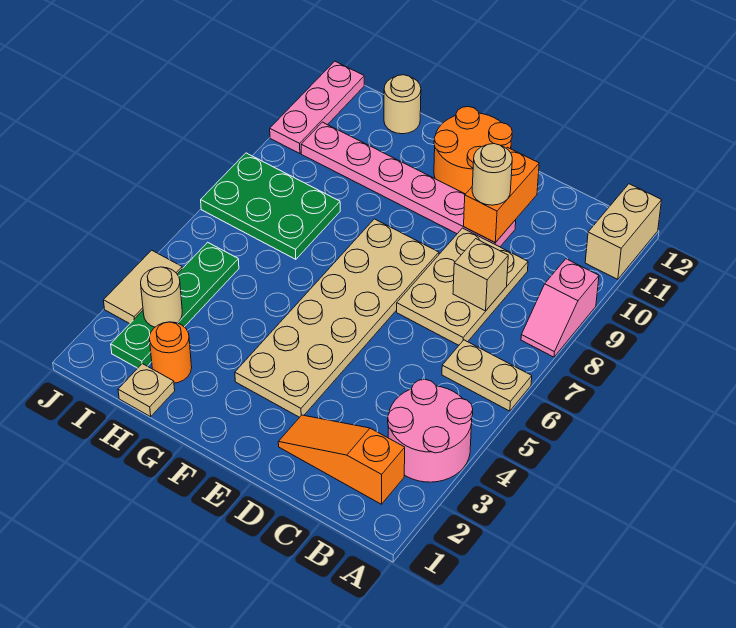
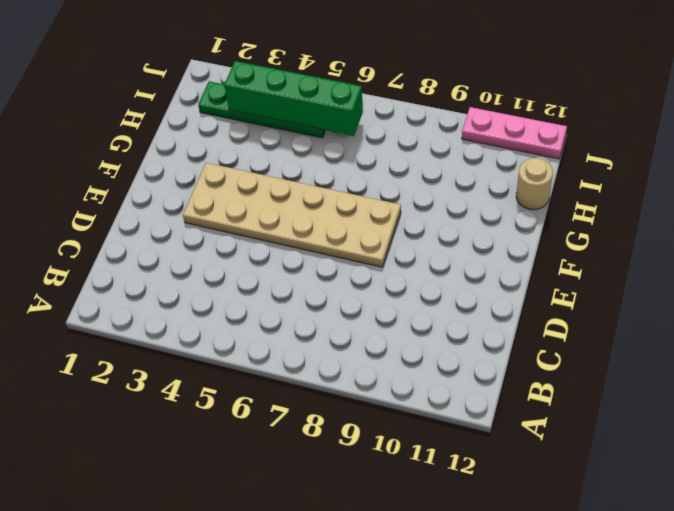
green brick I3:I6 level 2 -> tan round brick I3 level 2
none -> pink round brick A3:B4 level 1
none -> tan plate A6:B6 level 1
none -> pink slope A8:A9 level 1 top 9

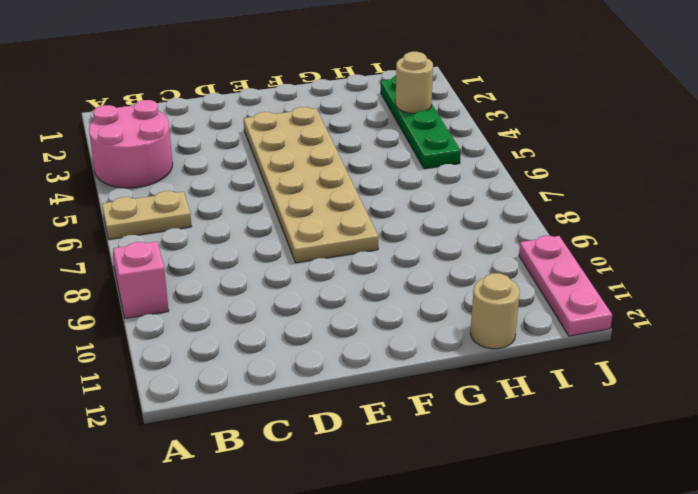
none -> tan brick A11:A12 level 1
none -> orange slope B2:D2 level 1 top B
none -> tan plate C7:D9 level 1

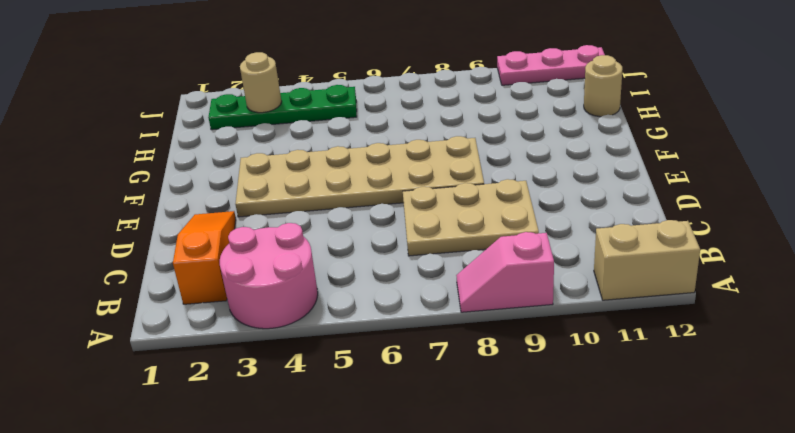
none -> tan plate A6:B6 level 1
none -> pink plate D10:I10 level 1
none -> orange round brick E11:F12 level 1

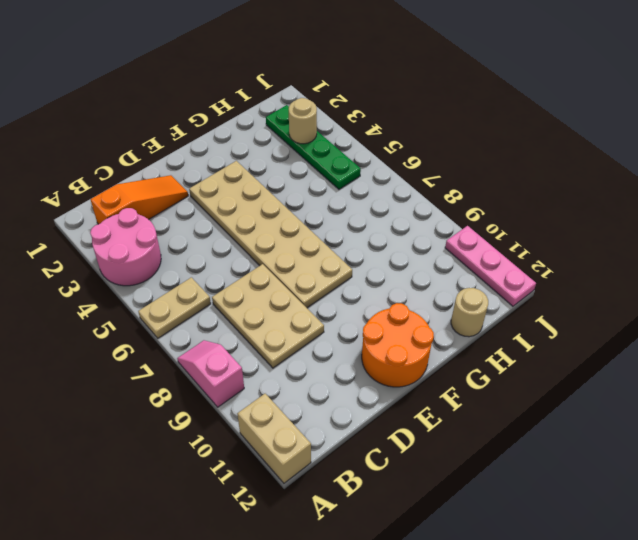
none -> pink plate D10:I10 level 1
none -> tan plate H1 level 1
none -> orange round brick H2 level 1

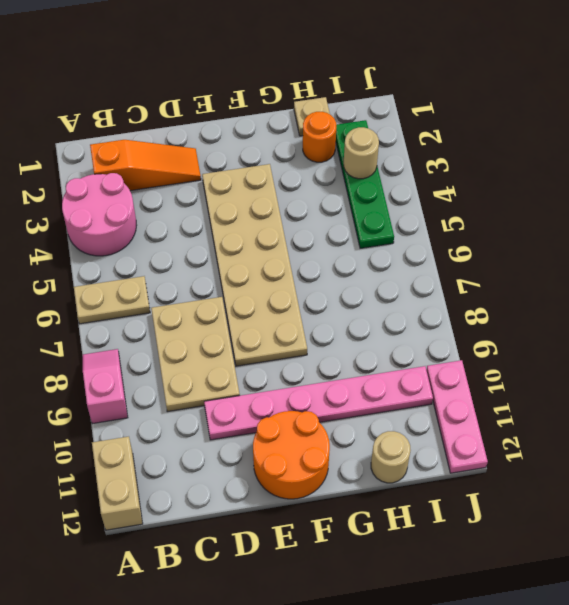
none -> green plate H7:J8 level 1
none -> tan tile J3:J4 level 1
none -> tan brick C8 level 2

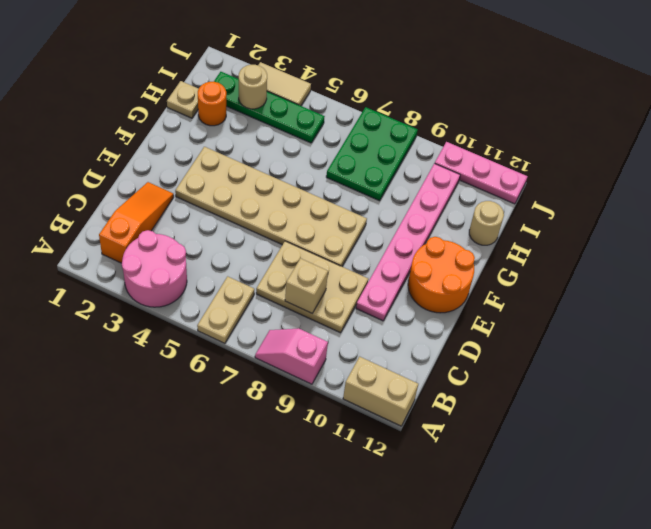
none -> orange brick D10:D11 level 2
none -> tan round brick D10 level 3

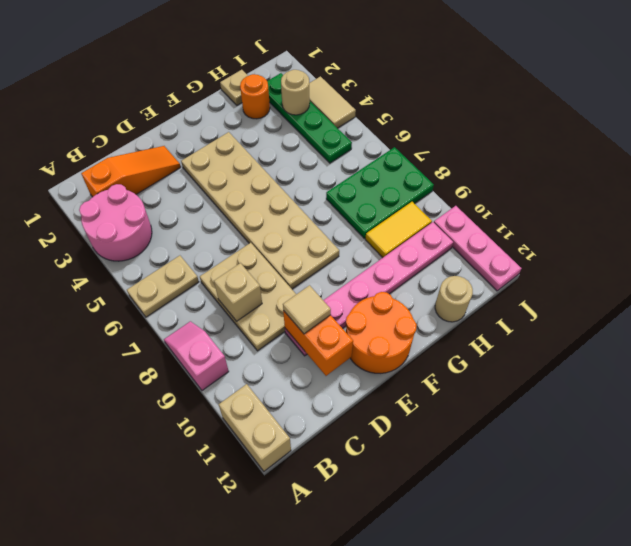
tan tile D10 level 3 -> tan round brick D10 level 3
yellow tile H9:I9 level 1 -> none

